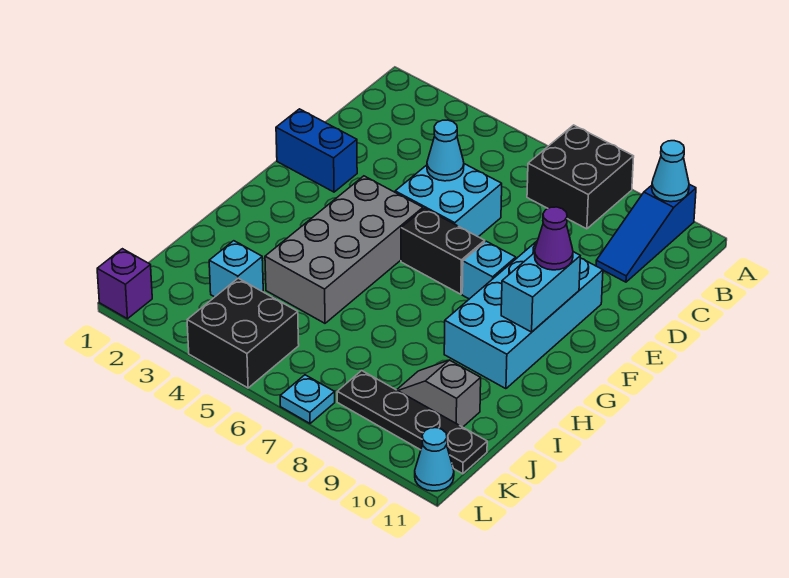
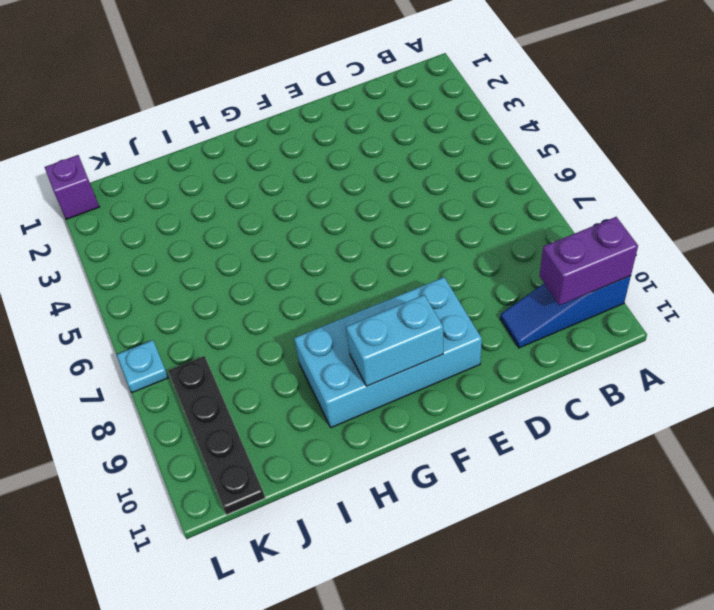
purple brick A10:B10 level 2 -> cyan cone A10 level 2
none -> black brick A7:B8 level 1
none -> cyan brick D5:E6 level 1
none -> blue brick E1:E2 level 1

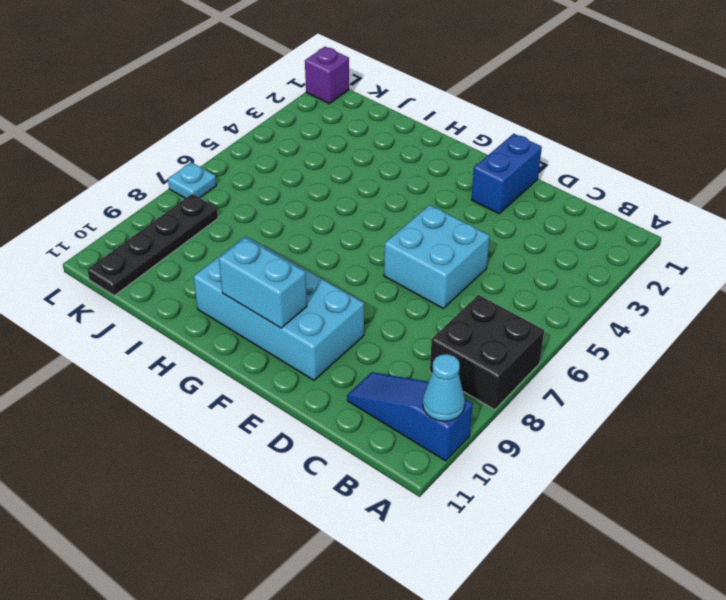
none -> grey brick F4:I5 level 1
none -> black brick F6:F7 level 1
none -> cyan brick F8 level 1

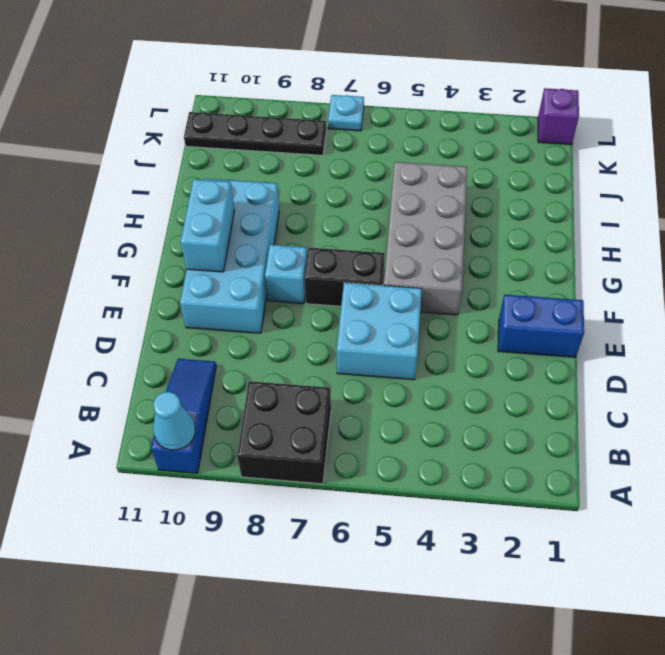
none -> cyan brick J3 level 1
none -> grey slope J9:J10 level 1 top 10
none -> black brick K4:L5 level 1

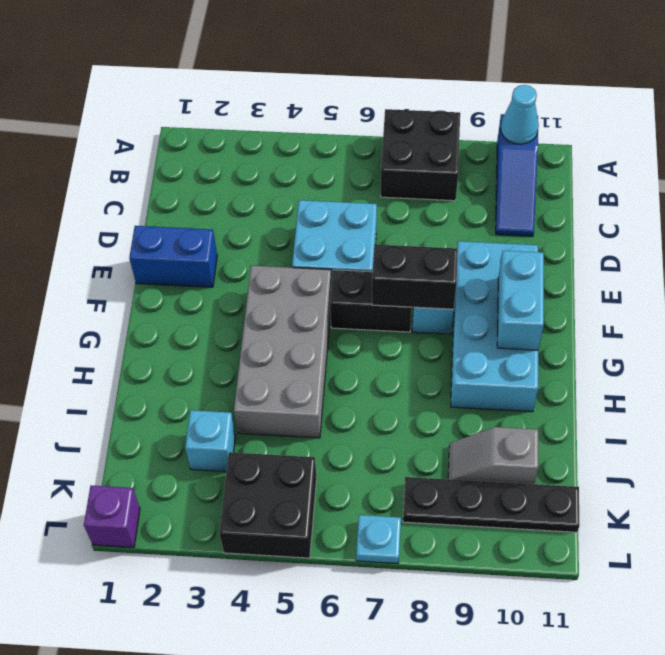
black brick F7:F8 level 2 -> none
none -> cyan cone L11 level 1
none -> cyan cone D5 level 2
none -> purple cone F10 level 3

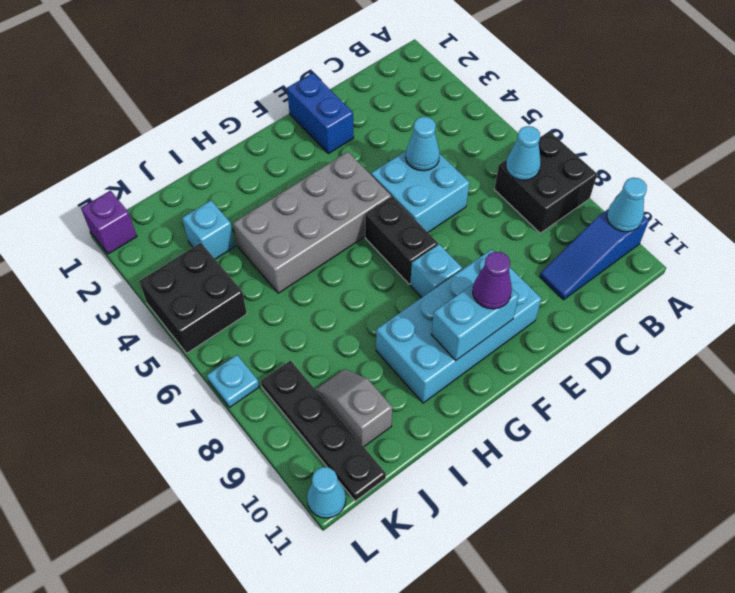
cyan cone B7 level 2 -> none

